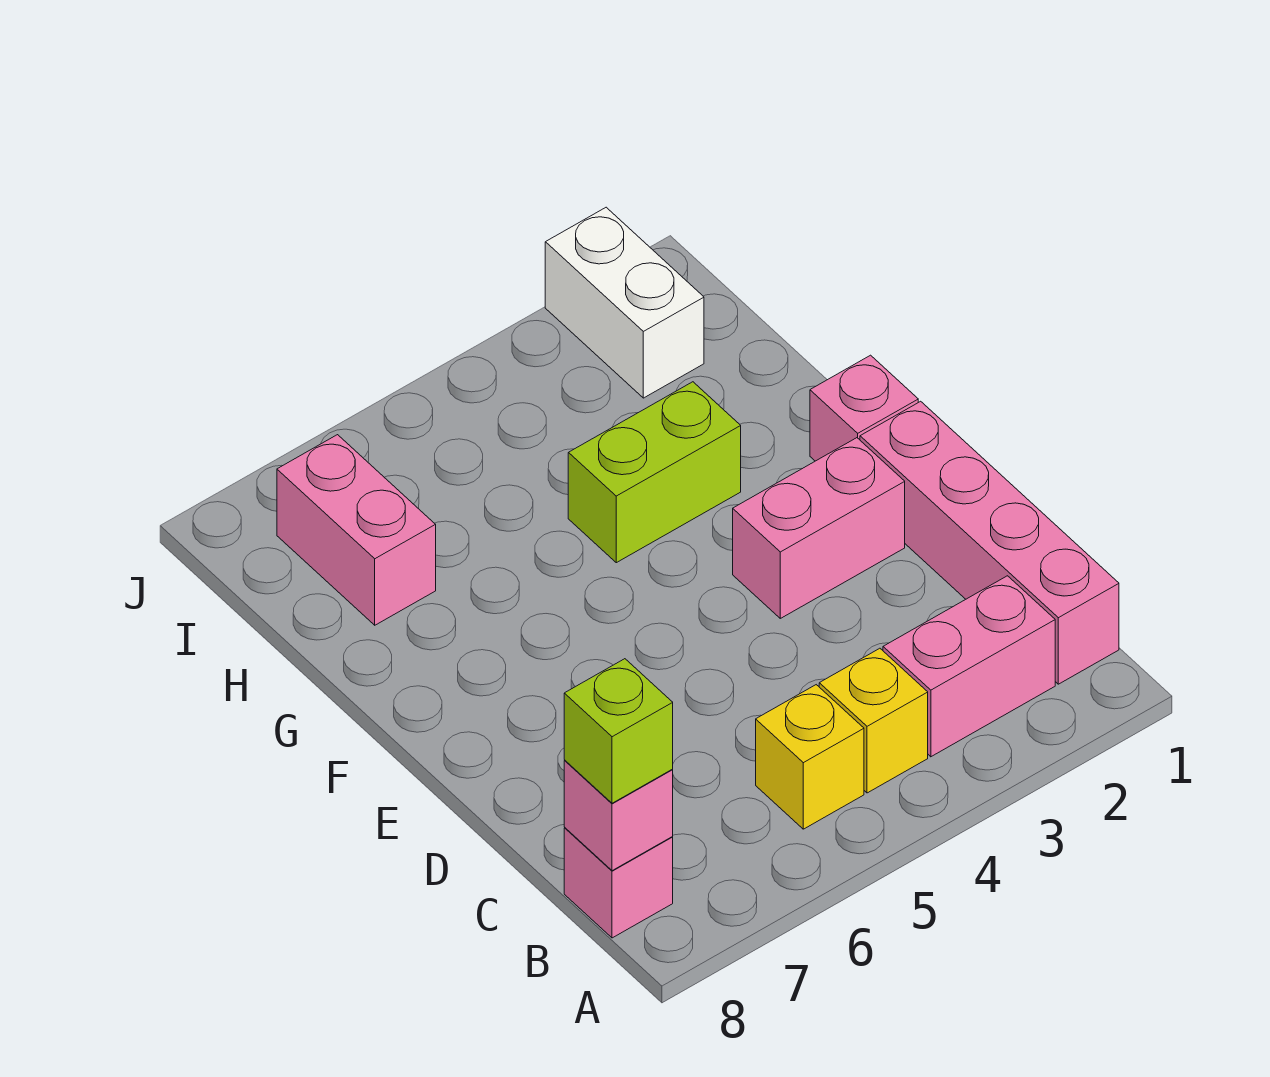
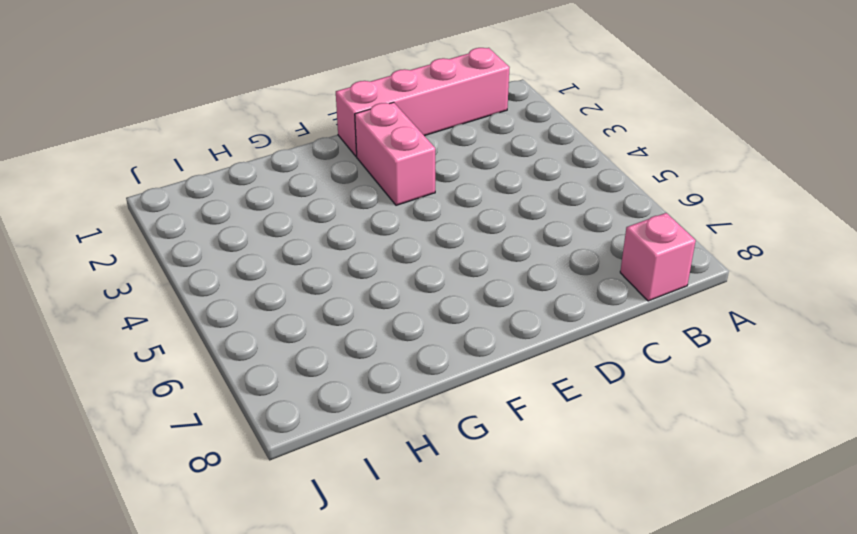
none -> pink brick B2:B3 level 1
none -> yellow brick B4 level 1
none -> yellow brick B5 level 1

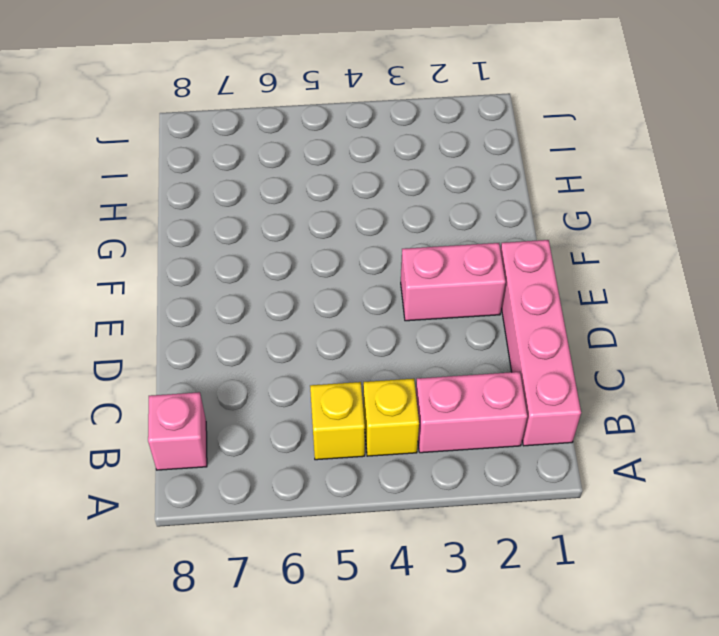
none -> pink brick F1 level 1
none -> lime brick G3:G4 level 1
none -> pink brick H7:I7 level 1

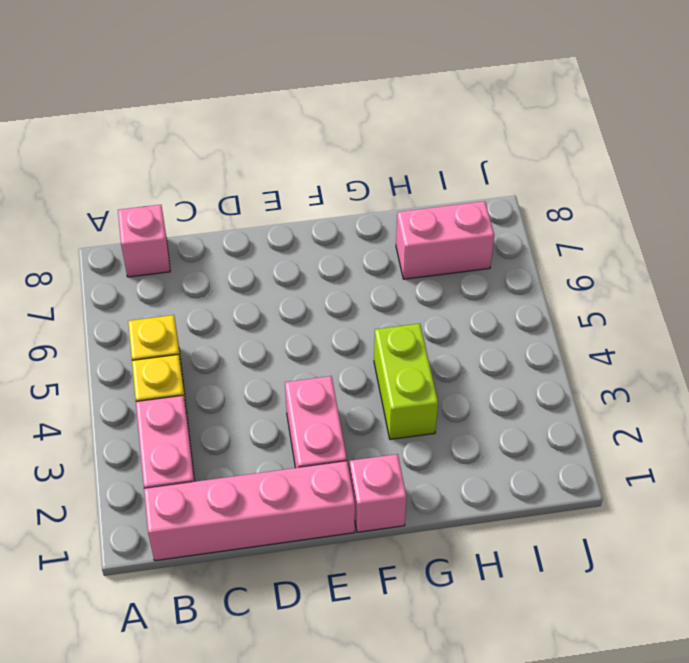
none -> white brick I2:J2 level 1
none -> pink brick B8 level 2
none -> lime brick B8 level 3

